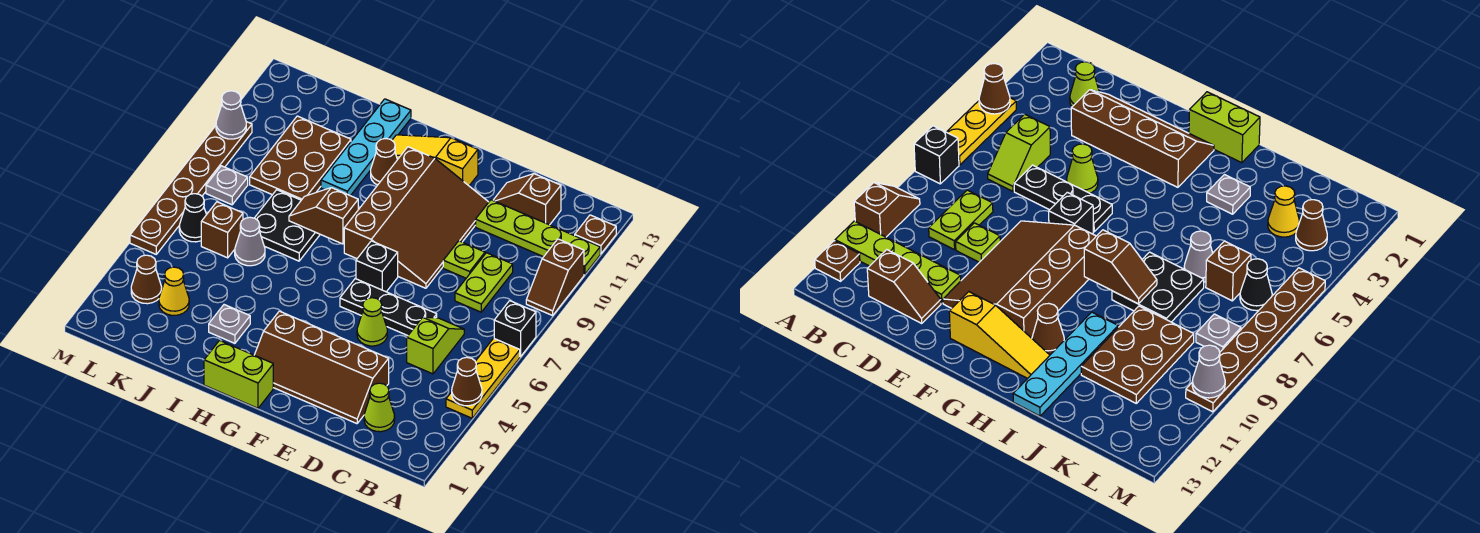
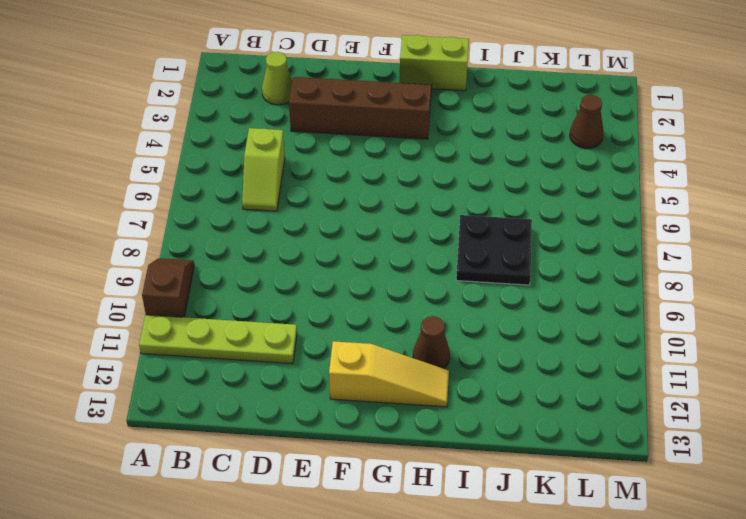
none -> yellow plate A4:A6 level 1
none -> black brick A7 level 1
none -> brown plate A12 level 1
none -> lime plate C8:C9 level 1

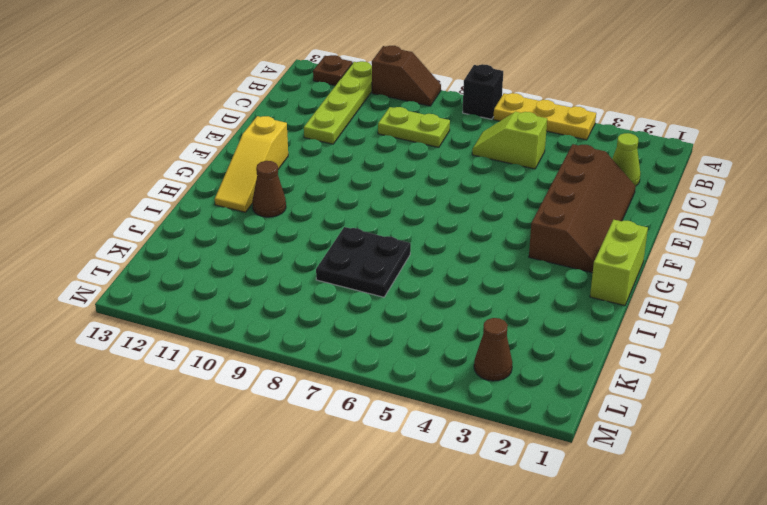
none -> brown slope C12:D12 level 1 top C
none -> black plate D6:F6 level 1
none -> lime plate D9 level 1
none -> lime cone E5 level 1

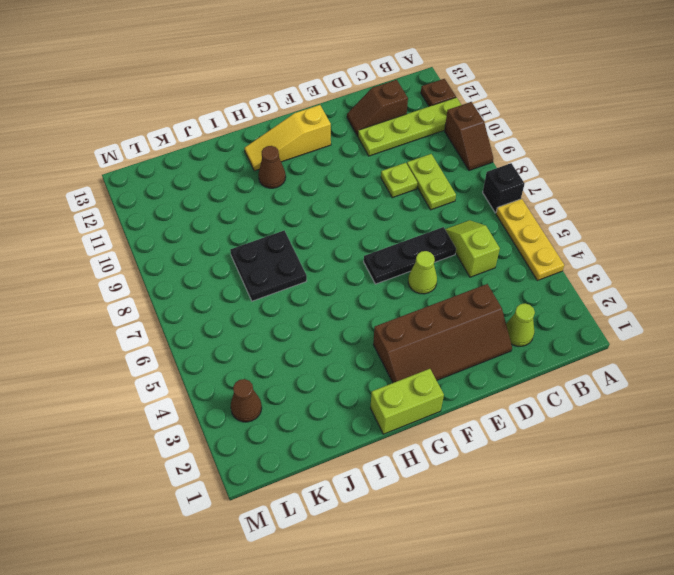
none -> brown slope E8:G11 level 1 top G
none -> black brick F7 level 1
none -> grey plate I3 level 1
none -> cyan plate I10:I13 level 1

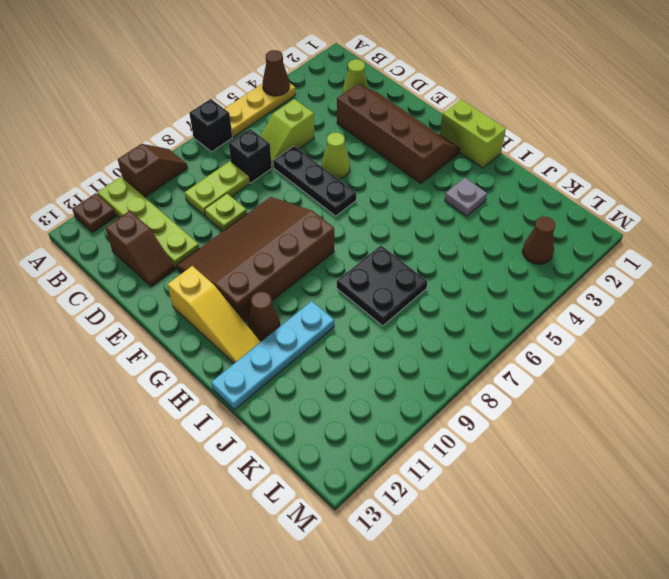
black brick C7 level 1 -> black brick F7 level 1
none -> grey cone J6 level 1
none -> brown plate J9:K11 level 1
none -> yellow cone K3 level 1
none -> brown brick K6 level 1

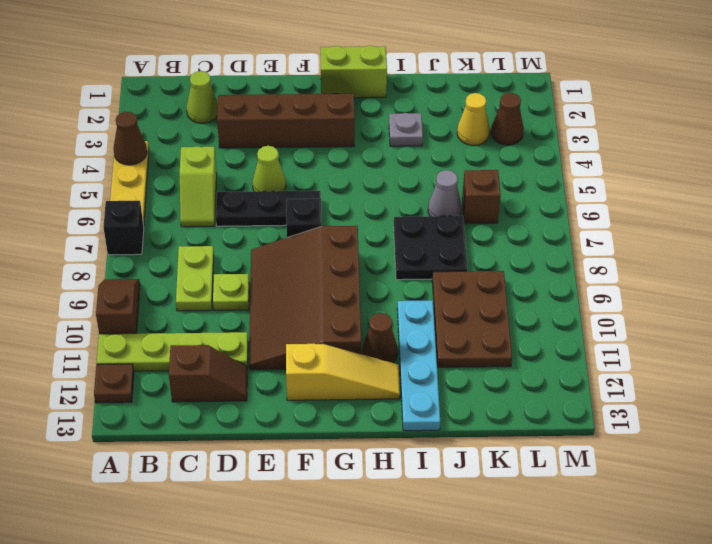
none -> black cone L6 level 1
none -> grey plate L8 level 1
none -> brown plate M5:M10 level 1
none -> brown slope H8:I8 level 2 top H

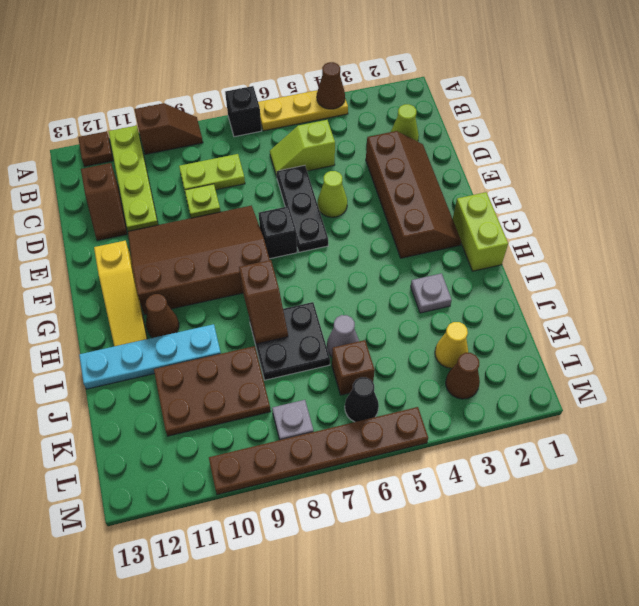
none -> grey cone M10 level 2

